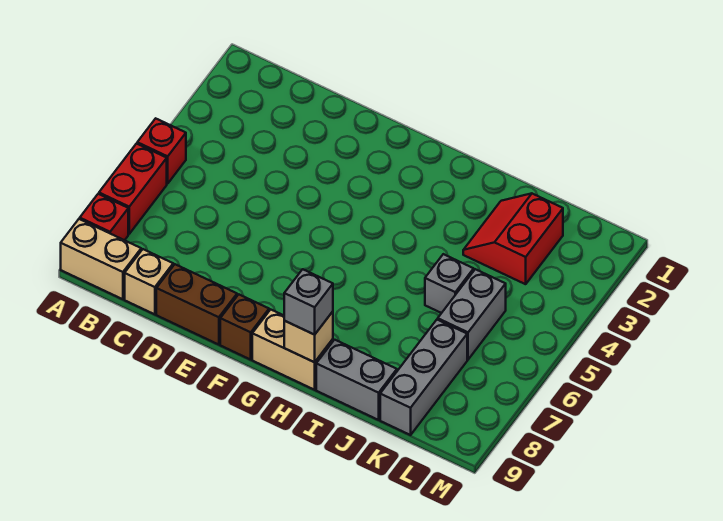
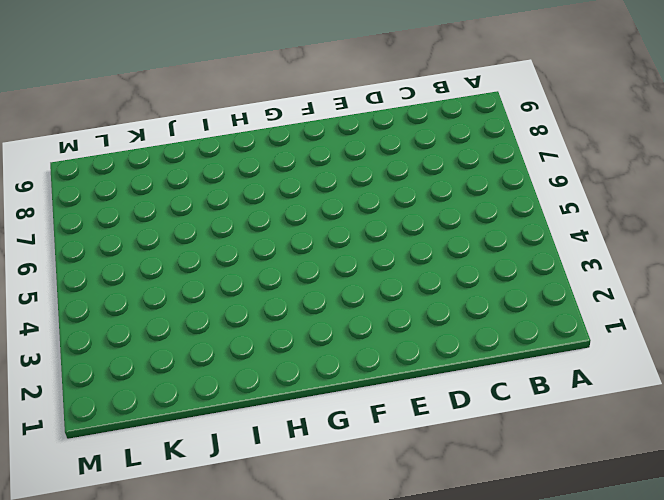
none -> red brick A5 level 1
none -> red brick A6:A7 level 1
none -> red brick A8 level 1

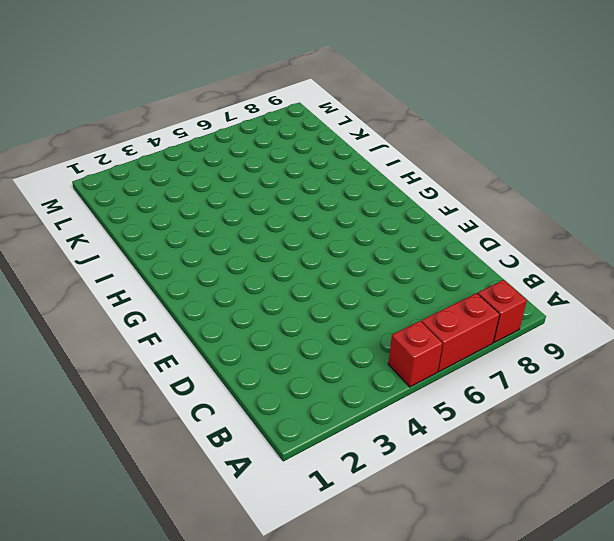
none -> tan brick A9:B9 level 1
none -> tan brick C9 level 1
none -> brown brick D9:E9 level 1

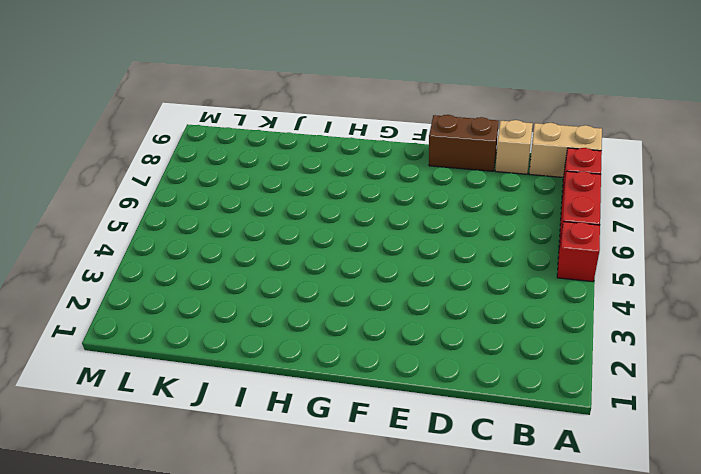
none -> brown brick F9 level 1
none -> tan brick G9:H9 level 1
none -> grey brick I9:J9 level 1

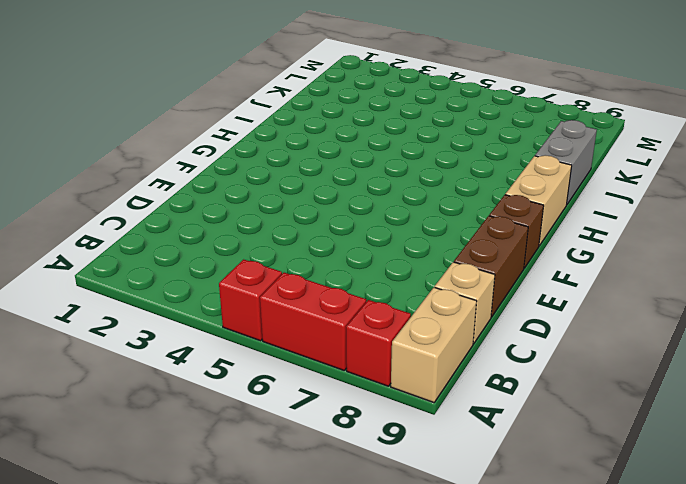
none -> red slope J2:K3 level 1 top K
none -> grey brick J5 level 1
none -> grey brick K5:K6 level 1

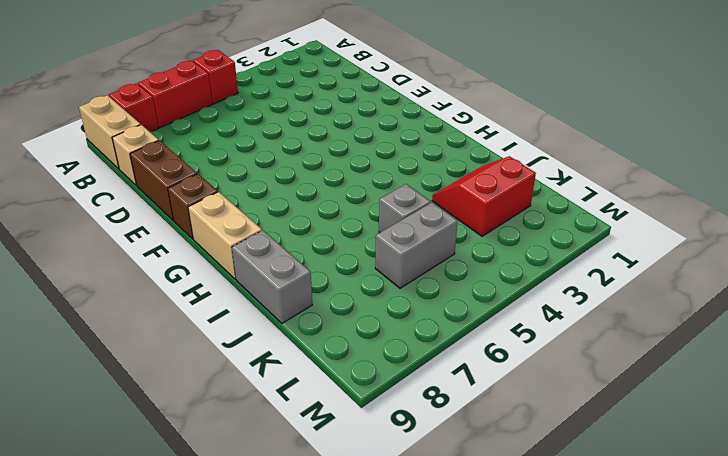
none -> grey brick K7:K9 level 1
none -> tan brick H9 level 2
none -> grey brick H9 level 3

